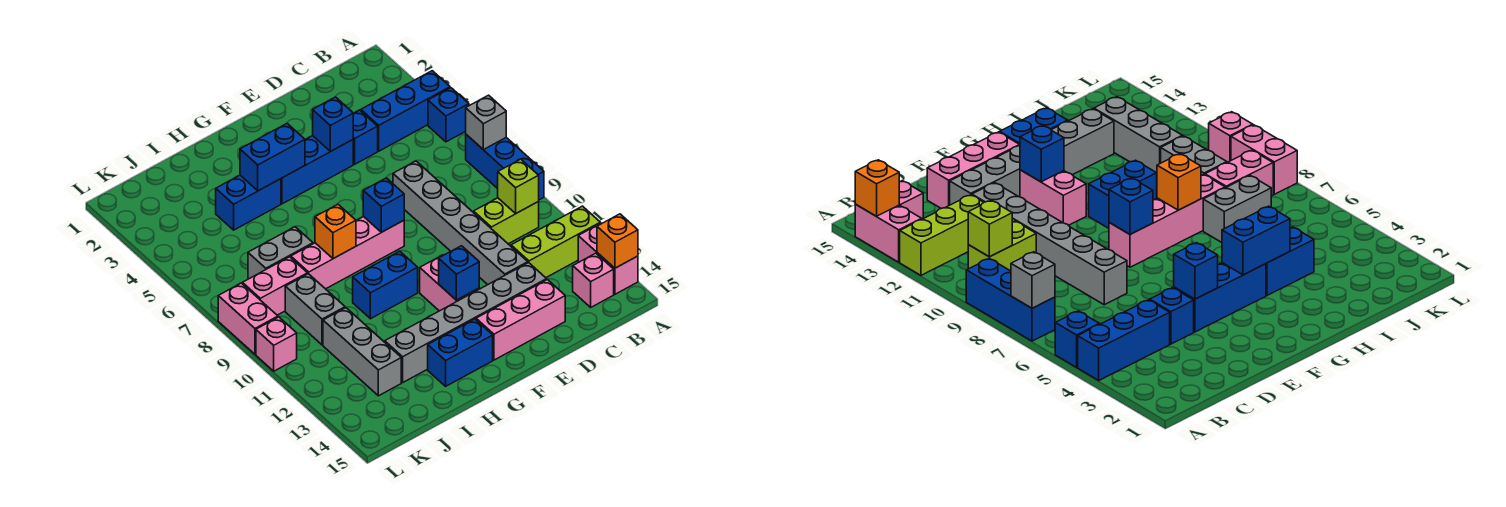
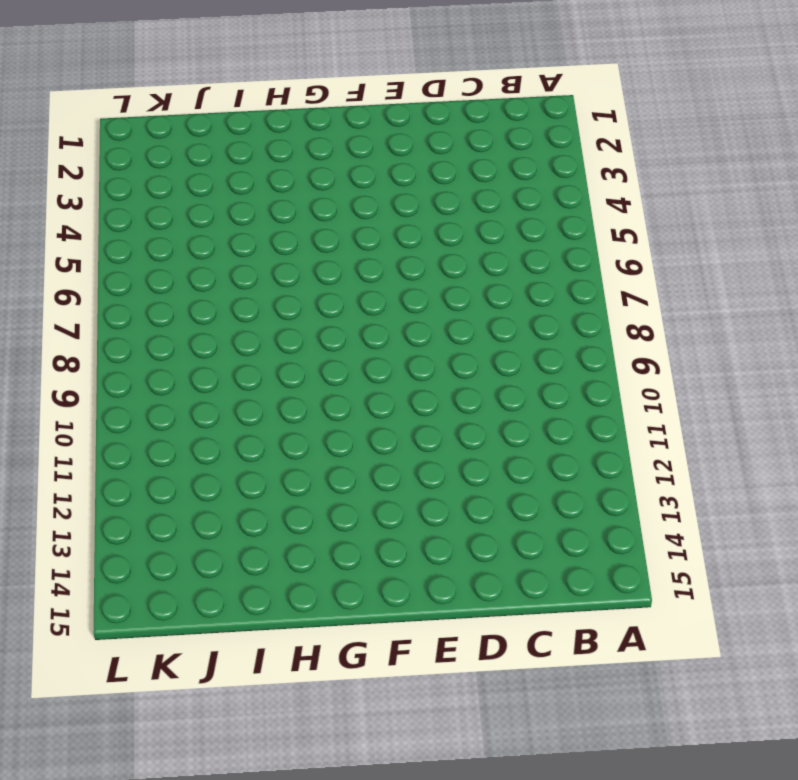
none -> blue brick A4:C4 level 1
none -> blue brick A5 level 1
none -> blue brick A7:A9 level 1
none -> lime brick A12:C12 level 1

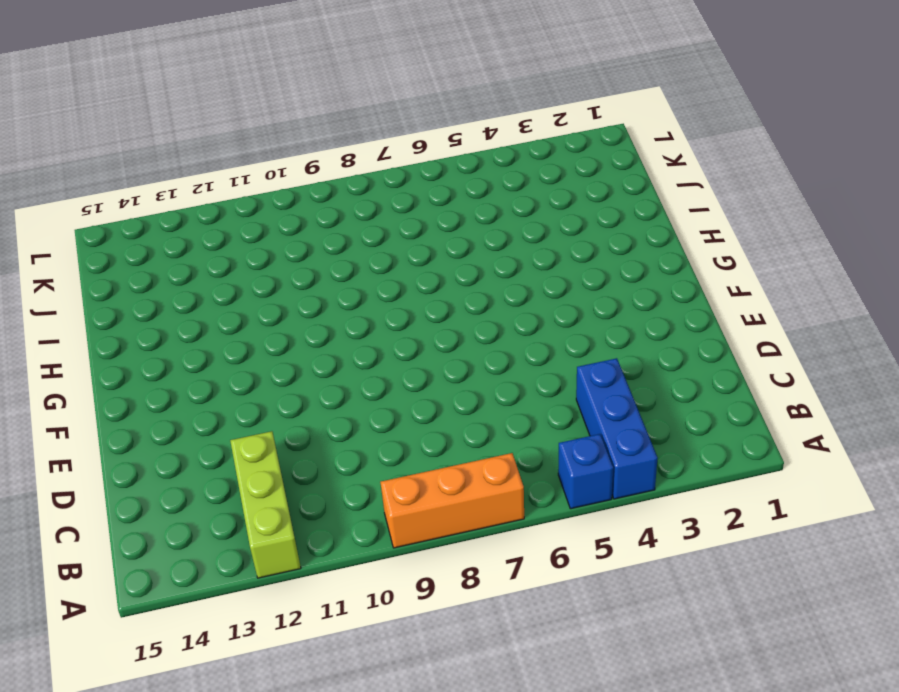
orange brick A7:A9 level 1 -> blue brick A7:A9 level 1
none -> pink brick A13:A14 level 1
none -> lime brick B10:C10 level 1
none -> pink brick B14 level 1
none -> blue brick D4 level 1

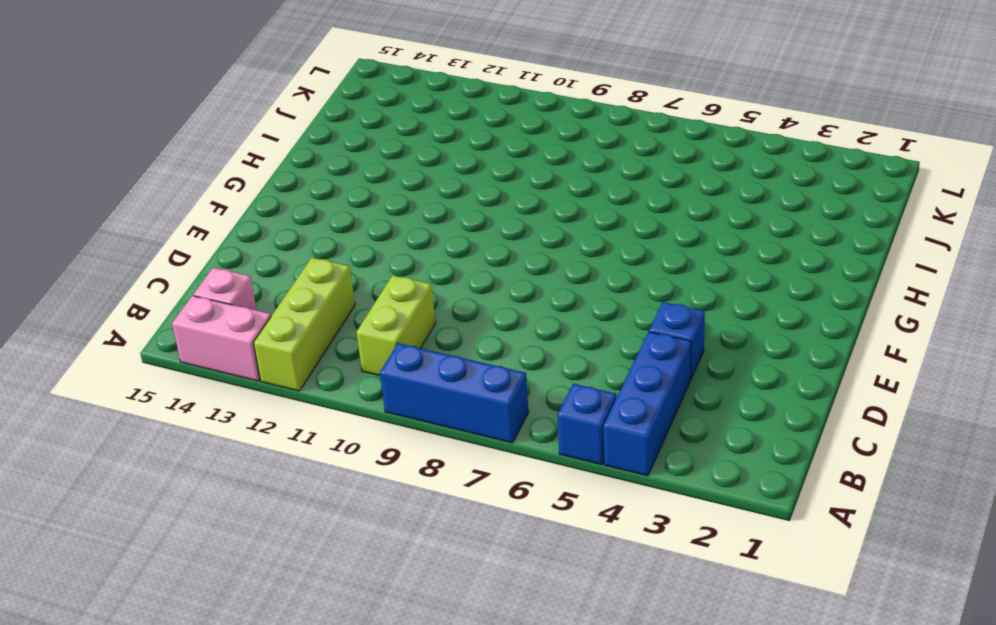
none -> grey brick D7:D12 level 1
none -> grey brick D13:I13 level 1
none -> pink brick D14:F14 level 1
none -> blue brick E4:G4 level 1

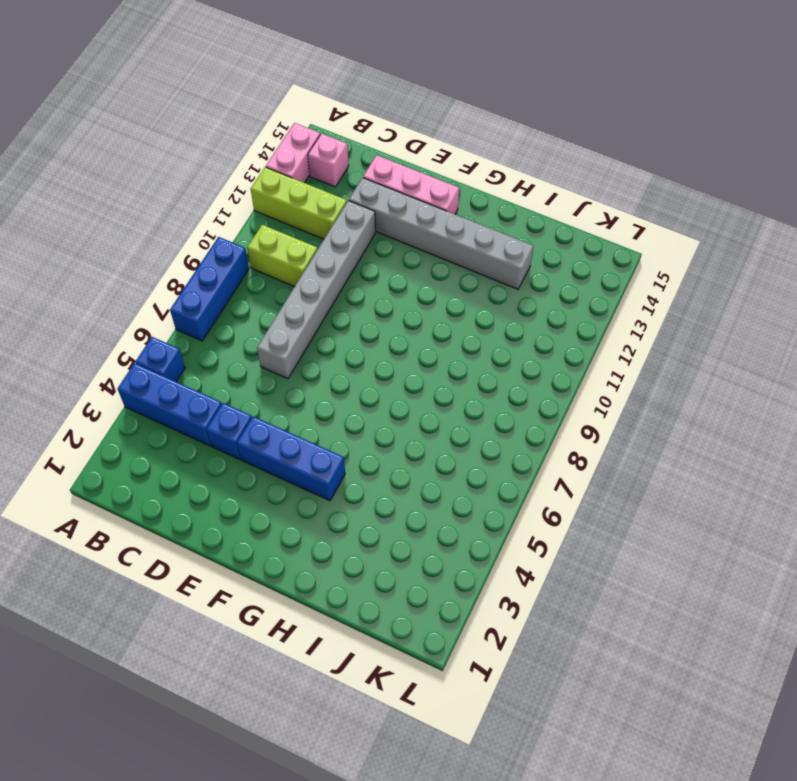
none -> pink brick F8:I8 level 1
none -> pink brick F11:F12 level 1
none -> blue brick G10:H10 level 1
none -> blue brick G14:H14 level 1

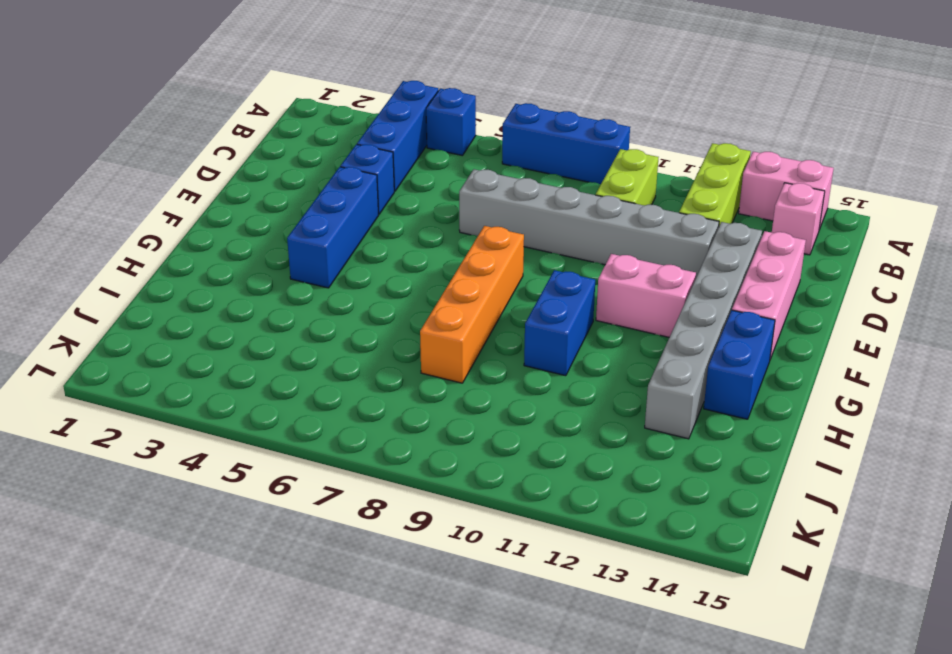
orange brick F8:I8 level 1 -> pink brick F8:I8 level 1
none -> blue brick H4:I4 level 1
none -> grey brick I7:J7 level 1
none -> pink brick J8:K8 level 1
none -> grey brick J9:J10 level 1

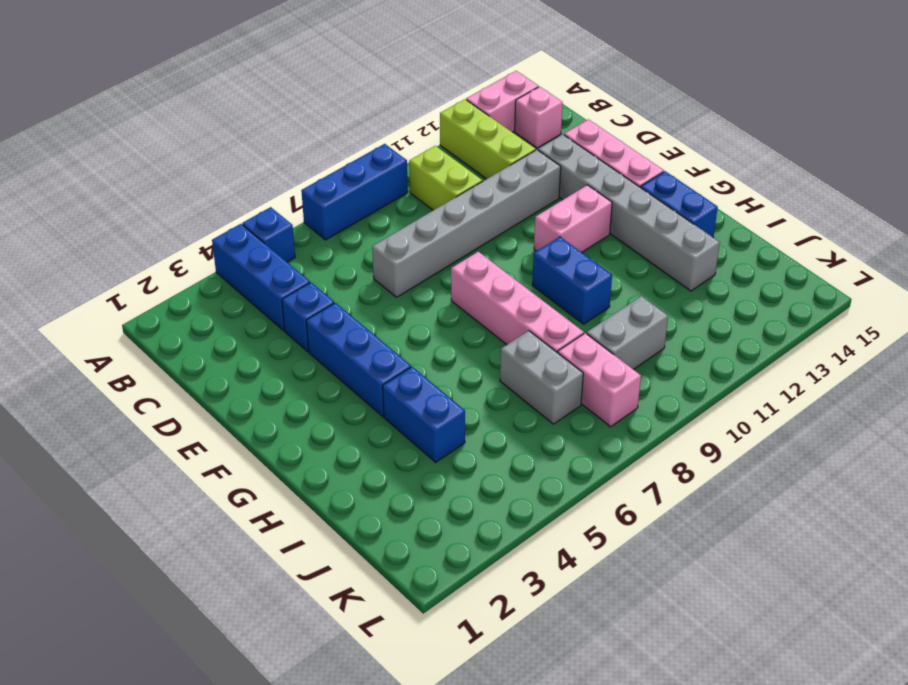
none -> grey brick J11:J13 level 1
none -> pink brick L8:L9 level 1
none -> pink brick L10 level 1
none -> grey brick A7 level 2

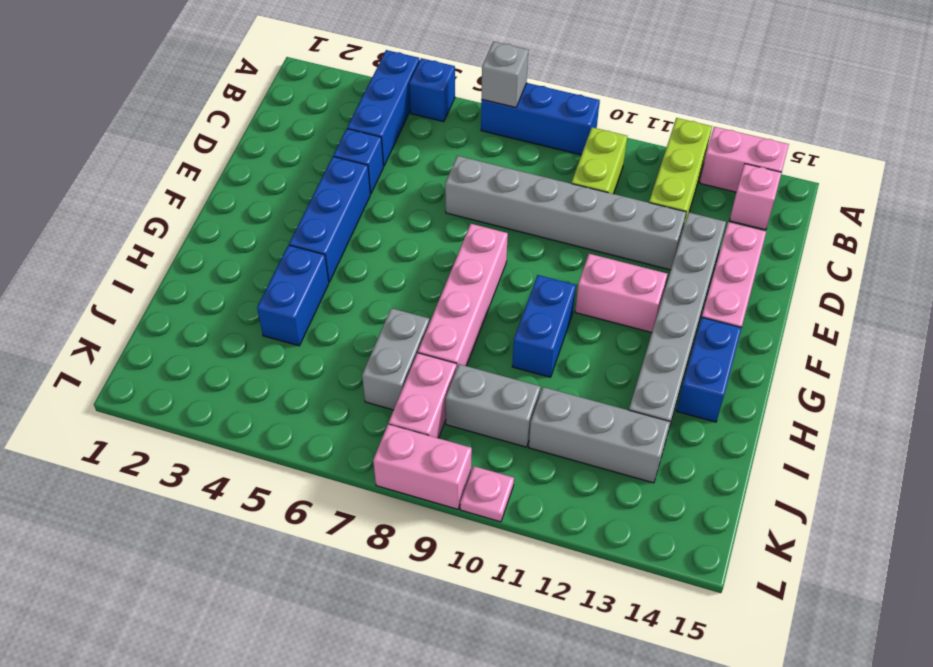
pink plate L10 level 1 -> pink brick L10 level 1
none -> orange brick A14 level 2
none -> lime brick B10 level 2
none -> blue brick E4 level 2
none -> blue brick F8 level 2

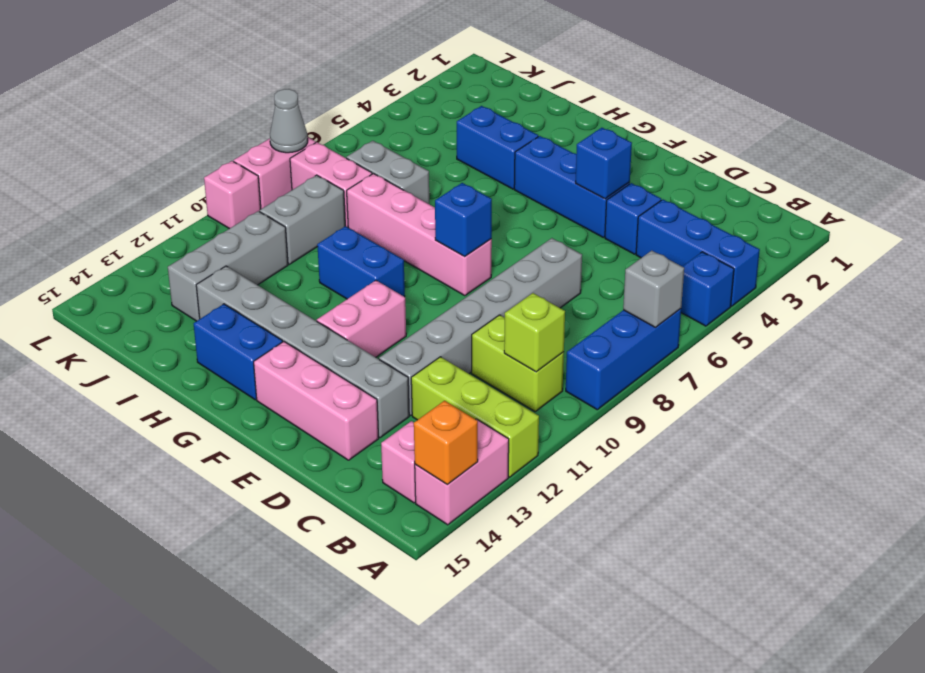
grey cone L8 level 2 -> none
none -> blue brick F12 level 2
none -> blue brick G4:H4 level 2
none -> orange brick H8 level 2

